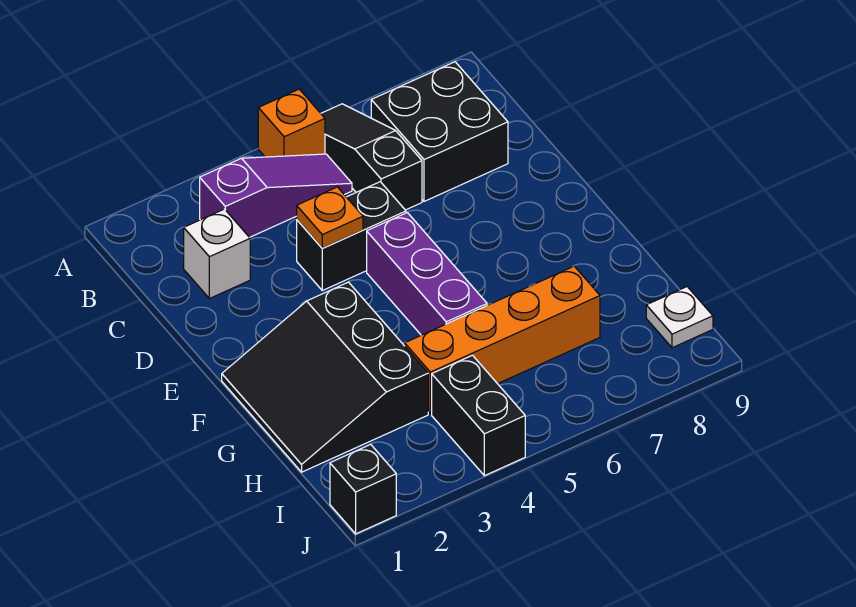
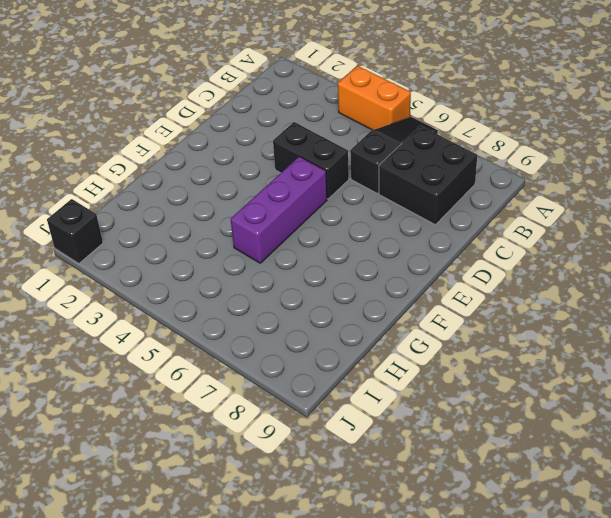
orange brick A4:A5 level 1 -> orange brick A5 level 1
none -> purple slope B3:B5 level 1 top 3
none -> white brick C2 level 1
none -> black slope F1:H3 level 1 top 3

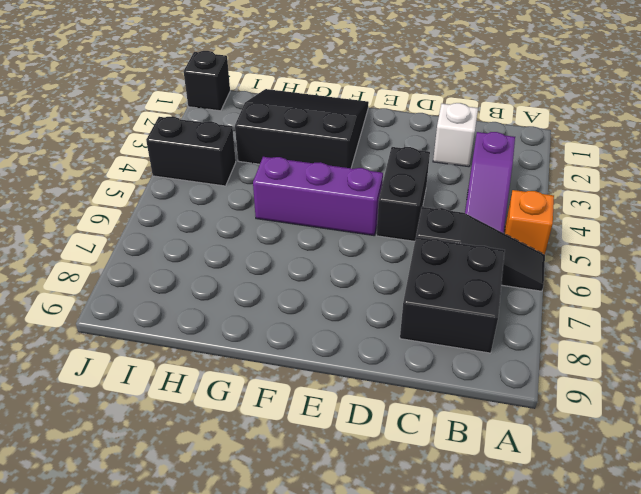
none -> orange brick H4:H7 level 1
none -> white plate I9 level 1
none -> orange plate D4 level 2

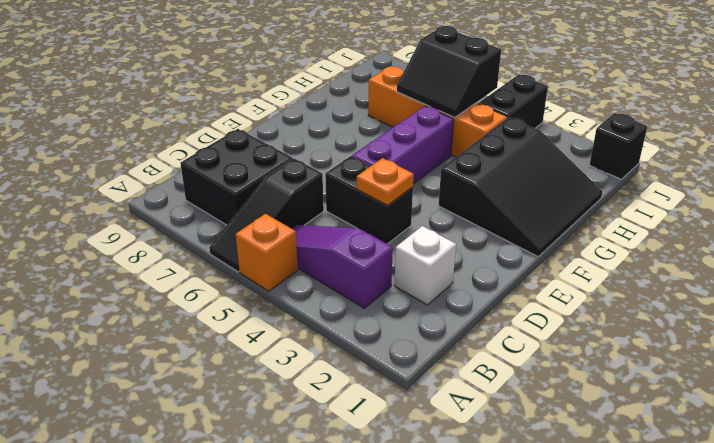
black slope H5:I6 level 2 top I -> none
none -> white plate I9 level 1

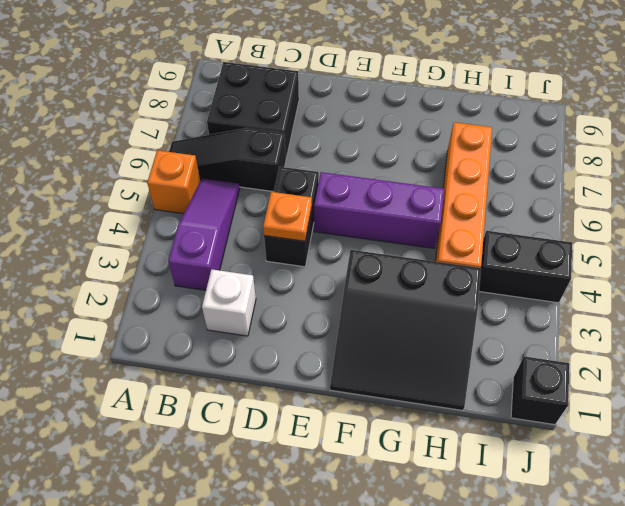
none -> white plate I9 level 1

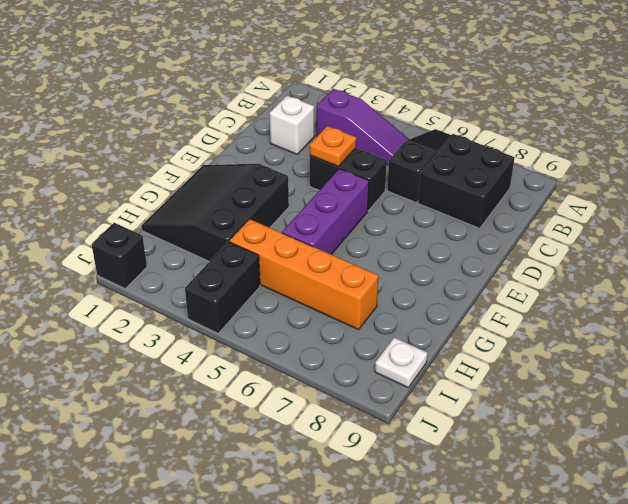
none -> orange brick A5 level 1

